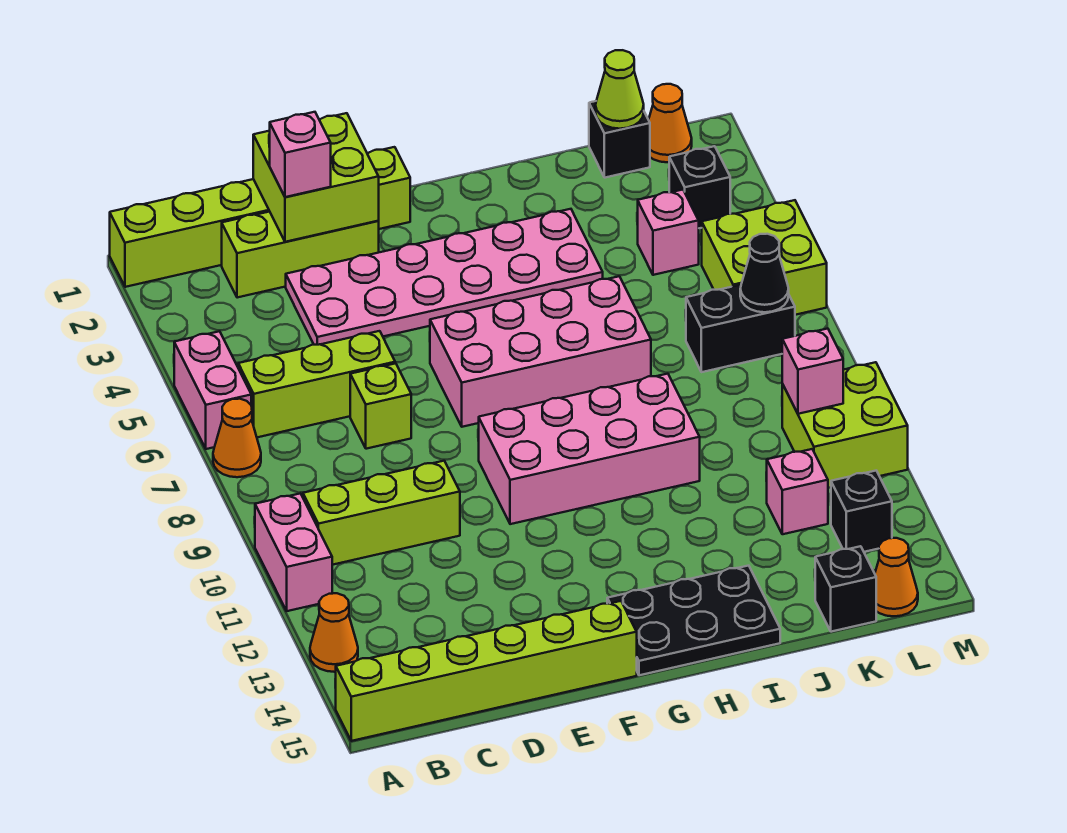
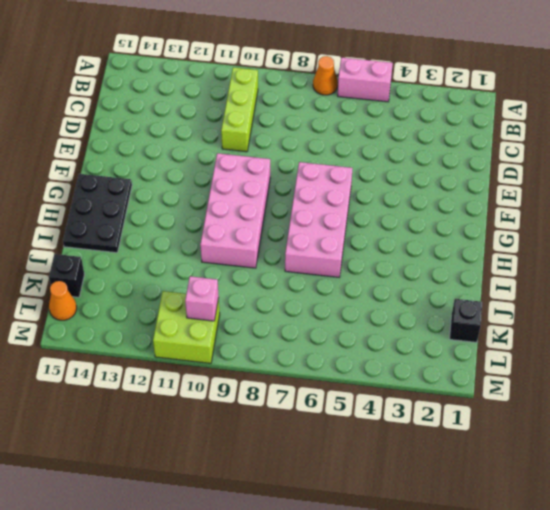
none -> lime brick A1:F1 level 1
none -> pink brick A10:A11 level 1
none -> orange cone A13 level 1
none -> lime brick A15:F15 level 1

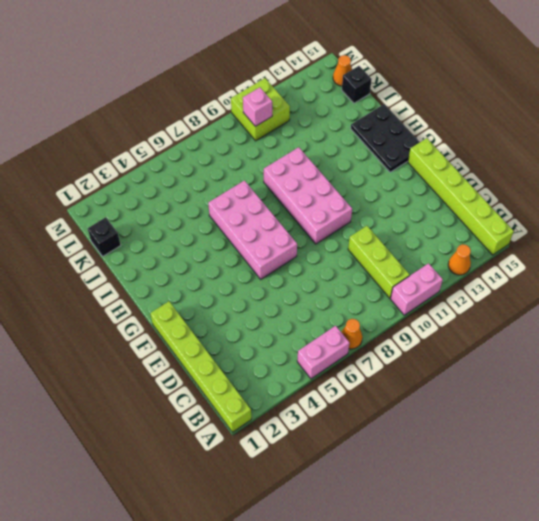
none -> lime brick B6:D6 level 1
none -> lime brick C2:E2 level 1
none -> pink plate D3:I4 level 1
none -> lime brick D7 level 1

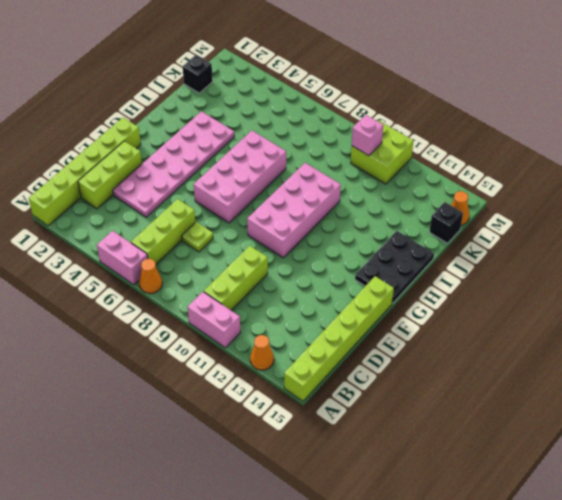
lime plate D7 level 1 -> lime brick D7 level 1
none -> pink brick K4 level 1
none -> black brick K7:L7 level 1
none -> pink brick K12 level 1
none -> orange cone L1 level 1

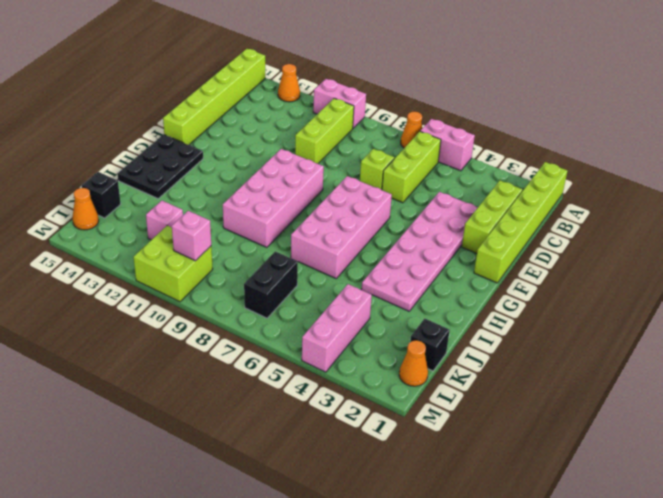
pink brick K4:M4 level 1 -> pink brick K4 level 1
none -> black brick L3 level 1
none -> lime brick L5:M6 level 1
none -> black brick L13 level 1
none -> lime brick D1:E2 level 2

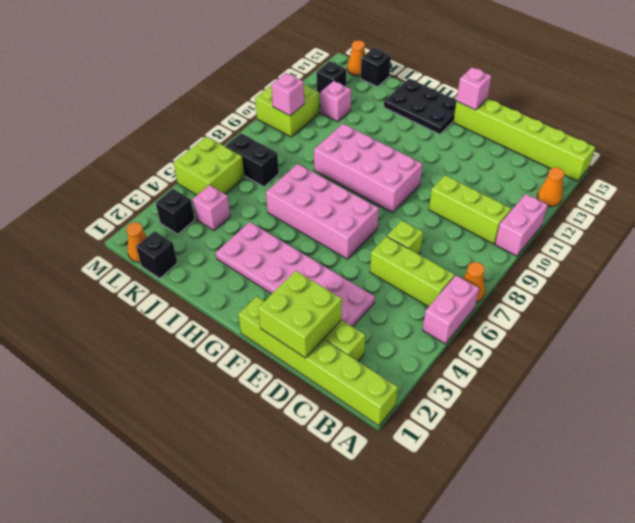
pink brick F15 level 2 -> pink brick D2 level 3
none -> lime cone K1 level 2
none -> black cone L7 level 2

